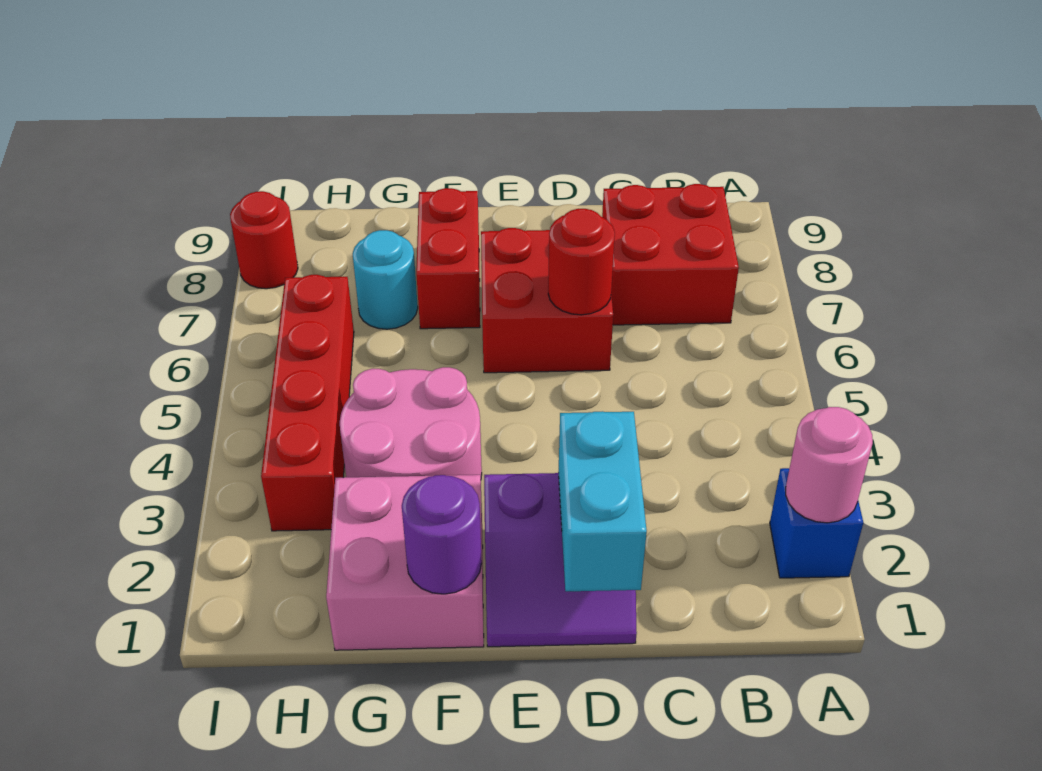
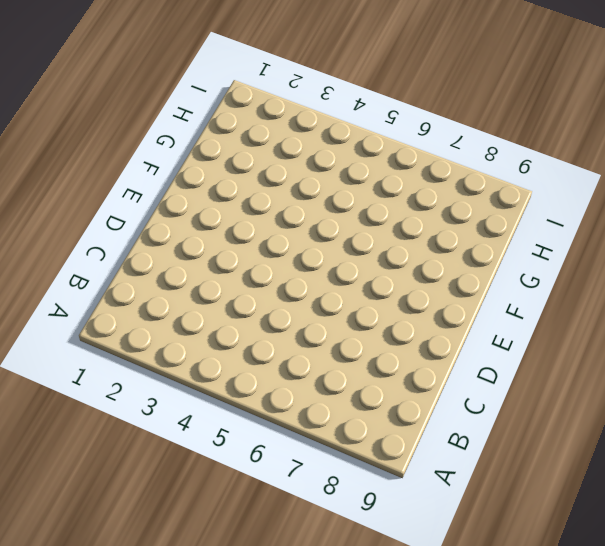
none -> blue brick A2 level 1
none -> red brick B7:C8 level 1
none -> purple slope D1:E2 level 1 top 2

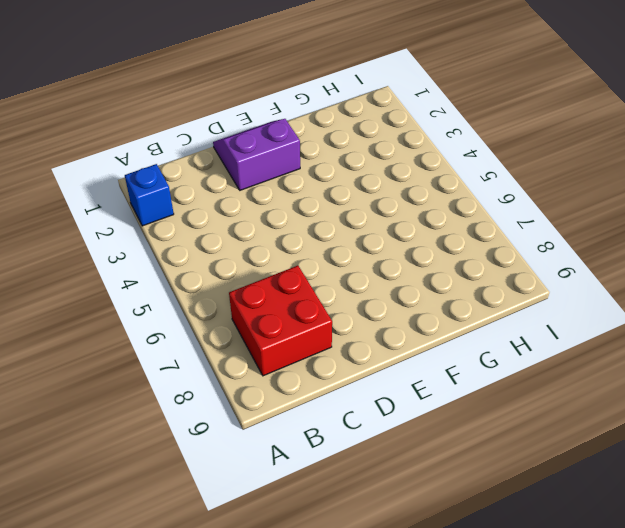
none -> red brick D6:E7 level 1
none -> pink brick F1:G2 level 1
none -> pink round brick F3:G4 level 1

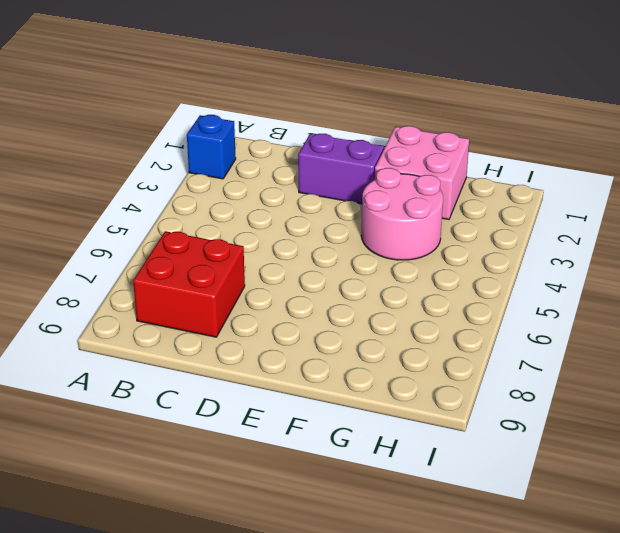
none -> red brick D6:E7 level 1
none -> red brick F7:F8 level 1
none -> cyan round brick G7 level 1

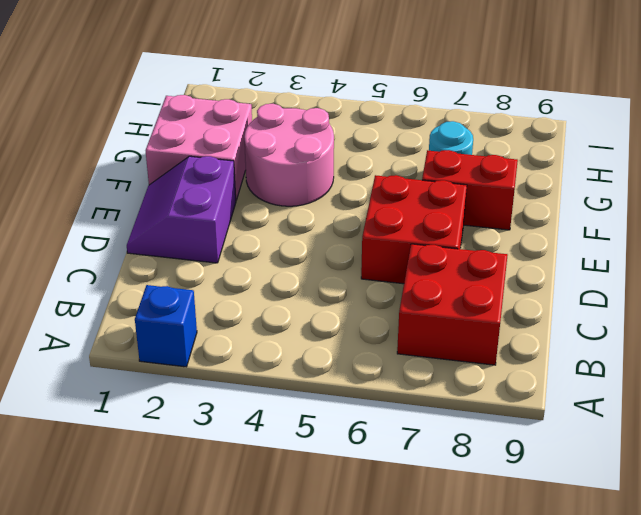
none -> red brick H3:H6 level 1
none -> red round brick I8 level 1
none -> pink round brick A2 level 2

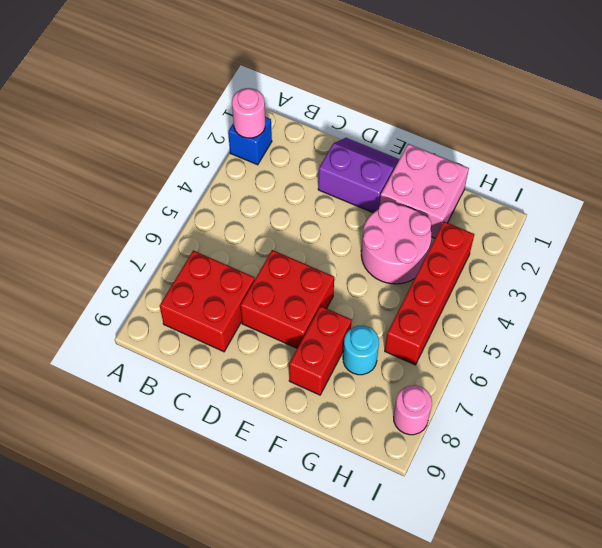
pink round brick I8 level 1 -> red round brick I8 level 1
none -> cyan brick D1:D2 level 2
none -> red round brick D6 level 2
none -> purple round brick F1 level 2

